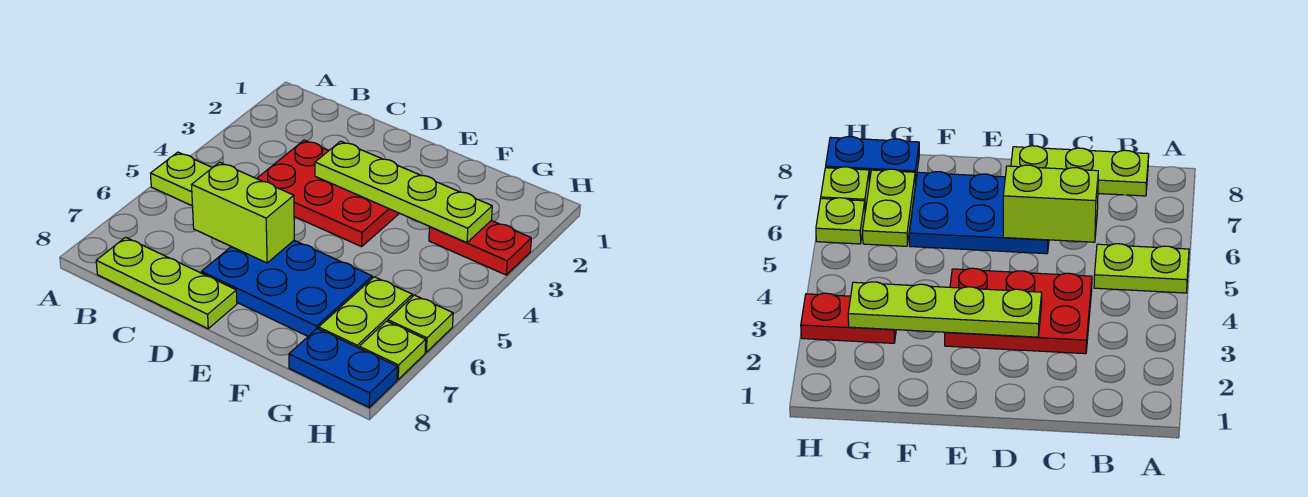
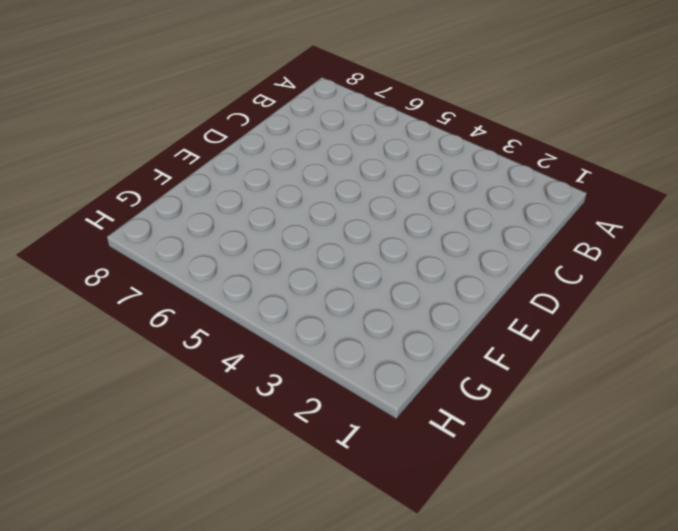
none -> lime plate A5:B5 level 1
none -> lime plate B8:D8 level 1

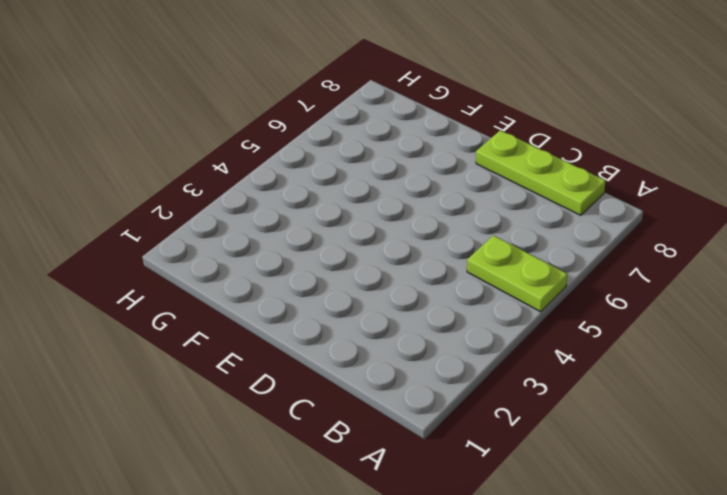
none -> red plate C3:E4 level 1
none -> blue plate D6:F7 level 1

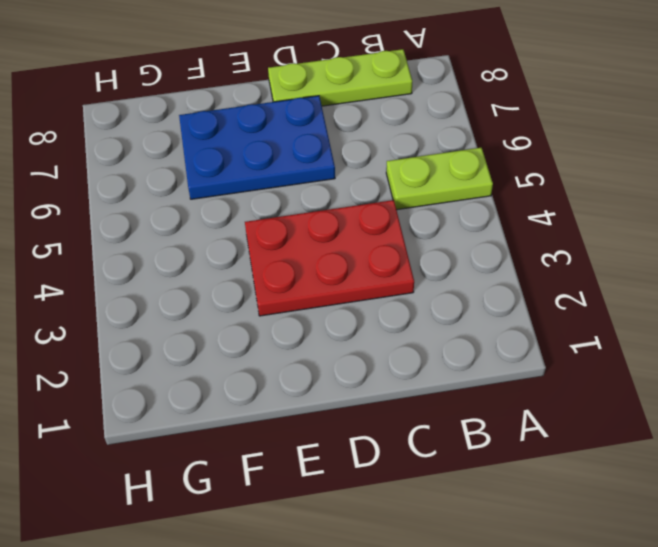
none -> red plate G3:H3 level 1
none -> lime plate G6:G7 level 1

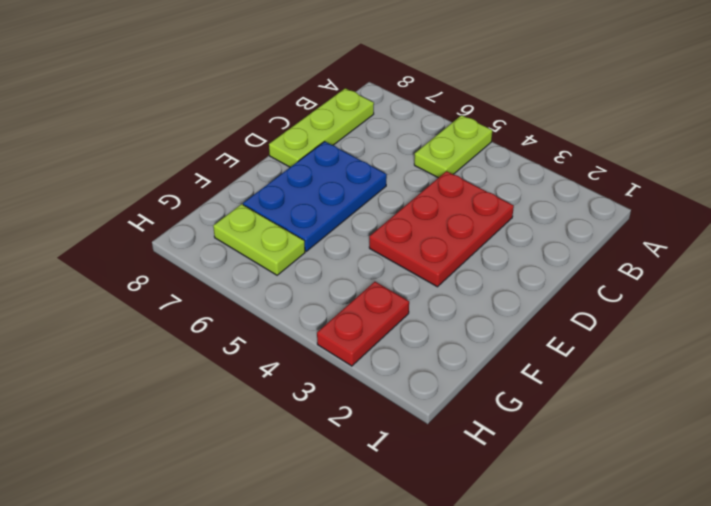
none -> blue plate G8:H8 level 1
none -> lime plate H6 level 1

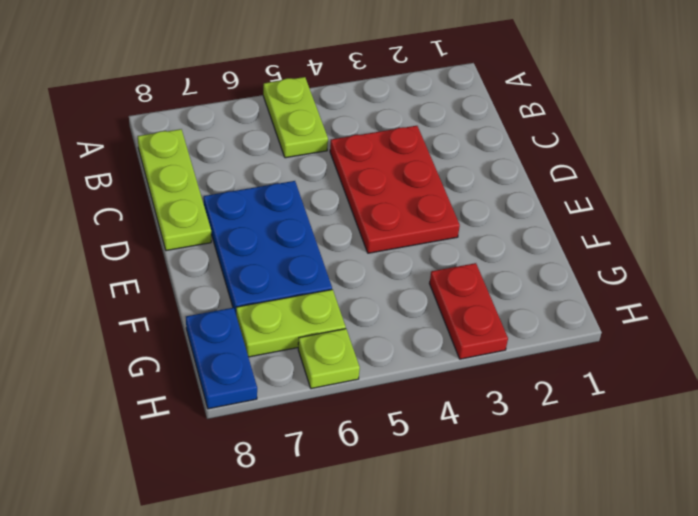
none -> lime plate H7 level 1
none -> lime brick C6:D6 level 2

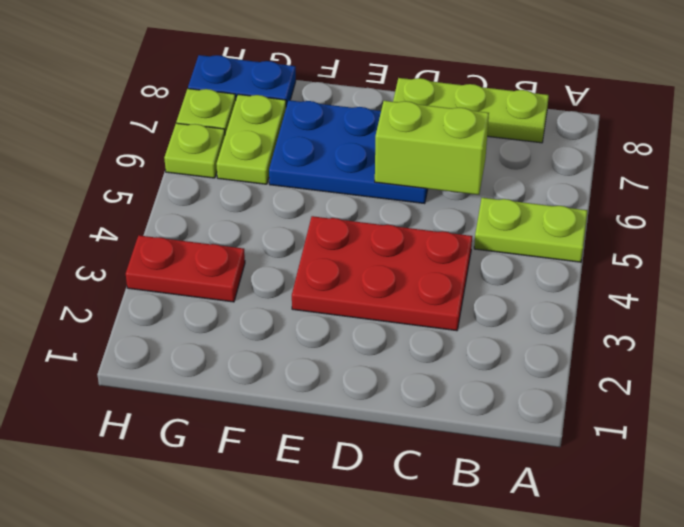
none -> lime plate D3:G3 level 2

